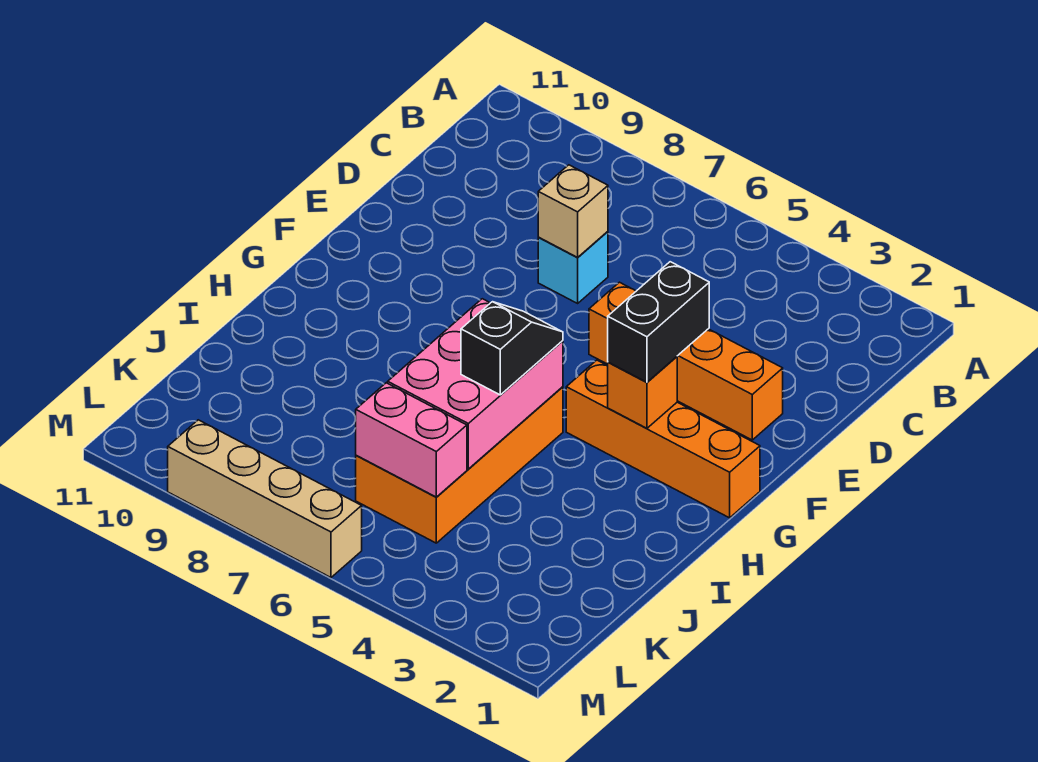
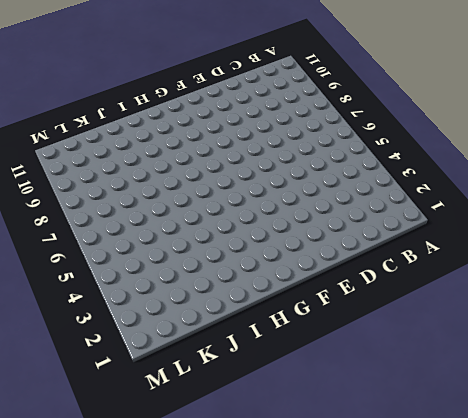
none -> cyan brick D7 level 1
none -> orange brick E2:E5 level 1

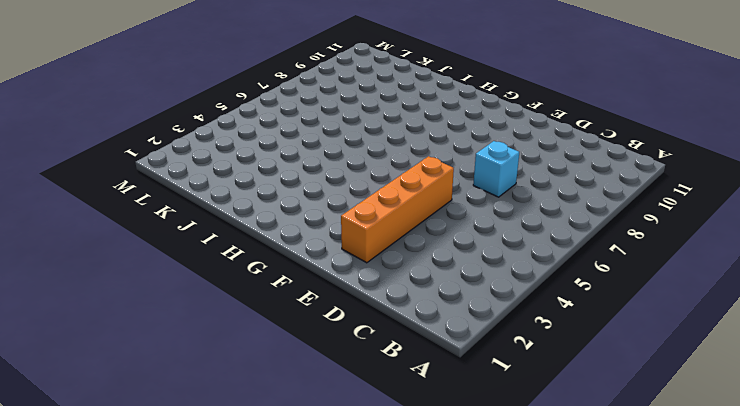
none -> orange brick G1:G4 level 1
none -> orange brick H5:K6 level 1

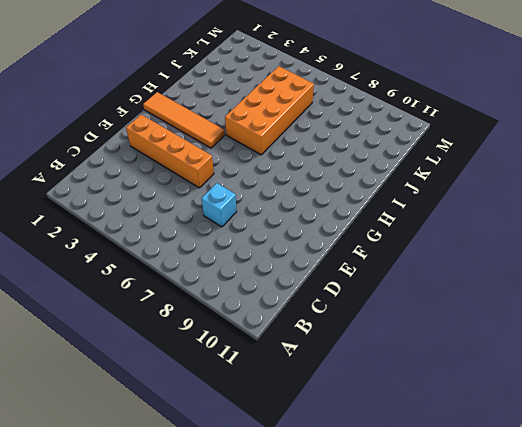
orange tile G1:G4 level 1 -> orange brick G1:G4 level 1
none -> tan brick M6:M9 level 1
none -> tan brick D7 level 2

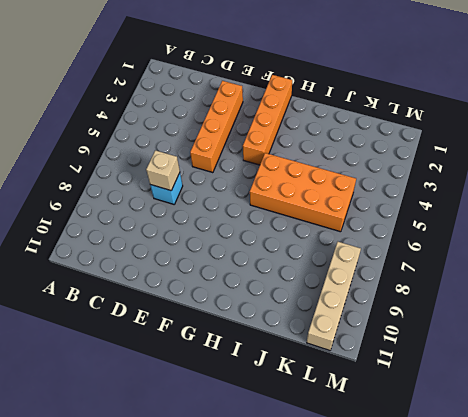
tan brick L8:L11 level 1 -> tan brick M6:M9 level 1
none -> orange brick G3 level 2
none -> pink brick H5:J6 level 2

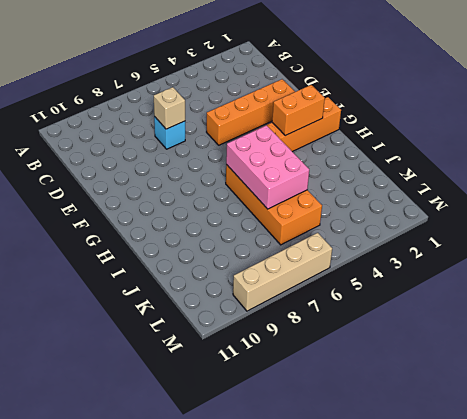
orange brick G2:G3 level 2 -> orange brick G3 level 2
none -> pink brick K5:K6 level 2
none -> black brick F3:G3 level 3

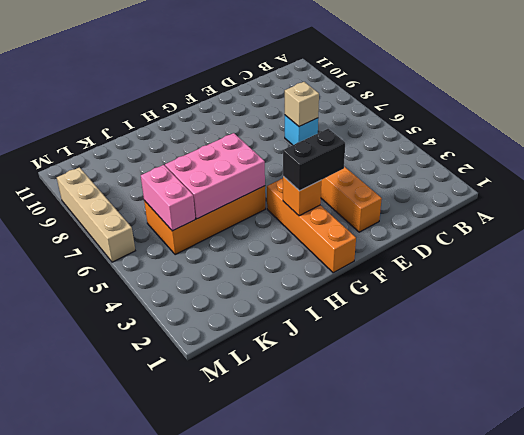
none -> black slope H5:I5 level 3 top I

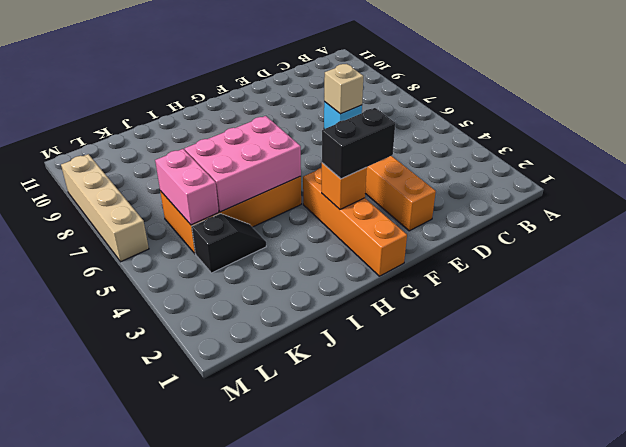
black slope J4:K4 level 1 top K -> black slope H5:I5 level 3 top I

